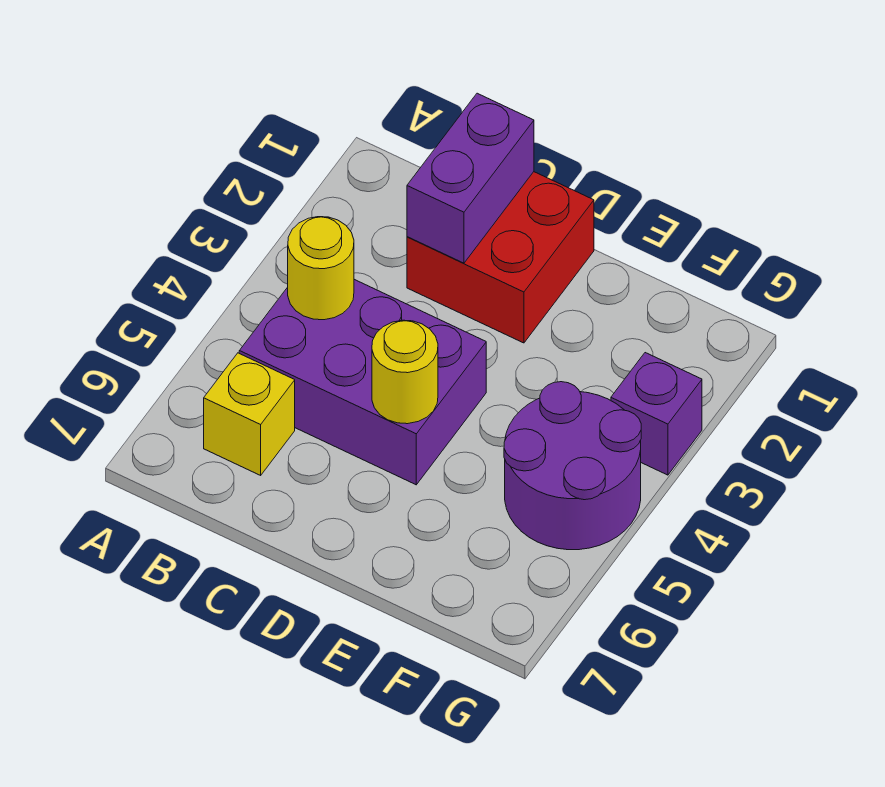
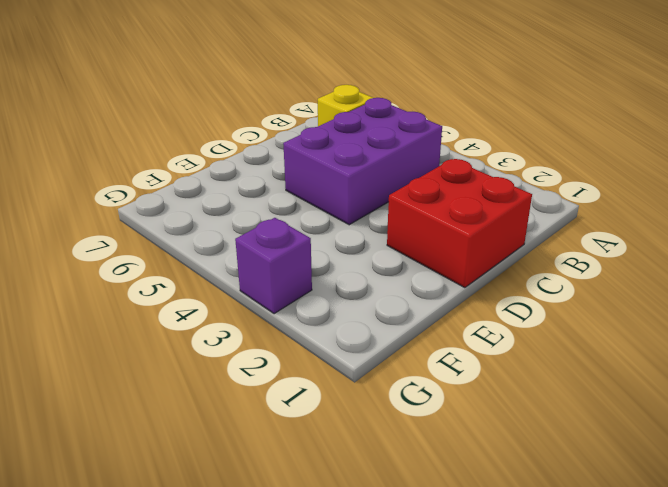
none -> purple round brick F4:G5 level 1
none -> yellow round brick B4 level 2

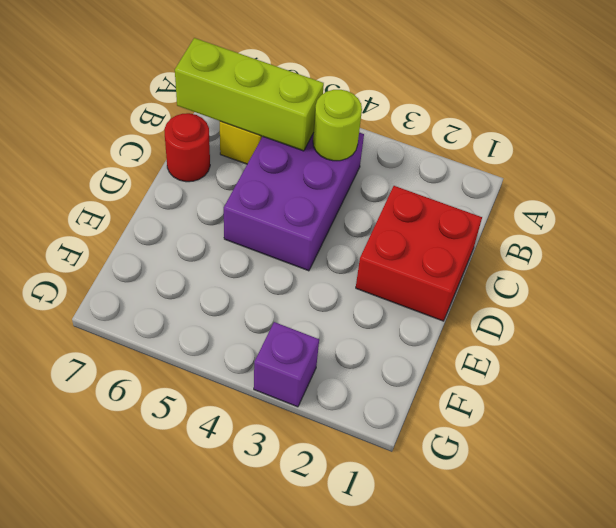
lime round brick B4 level 2 -> yellow round brick B4 level 2
lime brick B5:B7 level 2 -> none
red round brick C7 level 1 -> none
none -> purple round brick F4:G5 level 1
none -> purple brick C1:C2 level 2

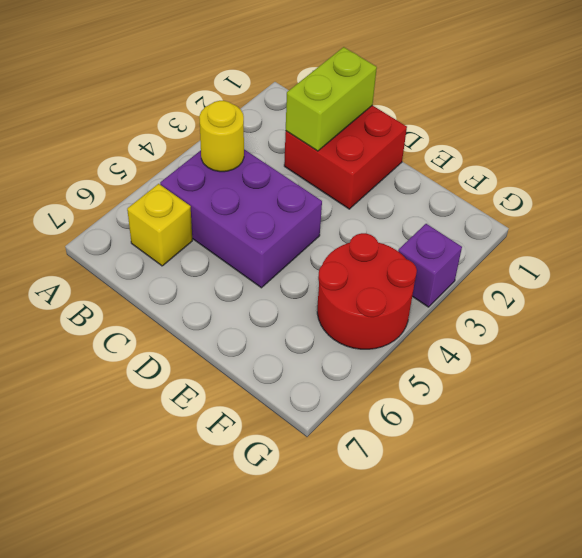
lime brick C1:C2 level 2 -> purple brick C1:C2 level 2
red round brick F4:G5 level 1 -> purple round brick F4:G5 level 1
none -> yellow round brick D5 level 2

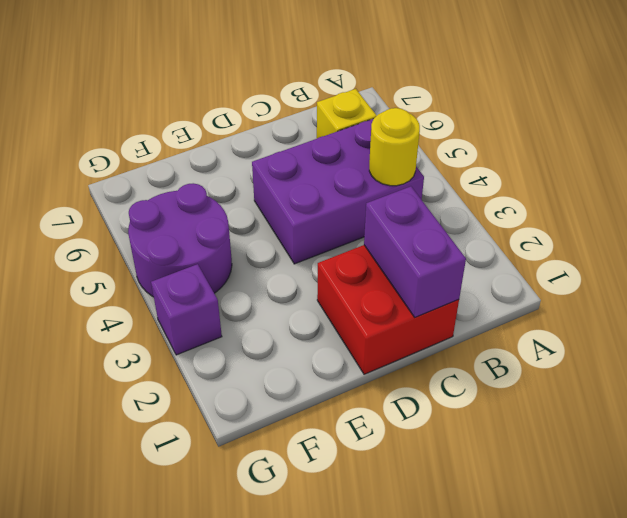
none -> yellow round brick D5 level 2

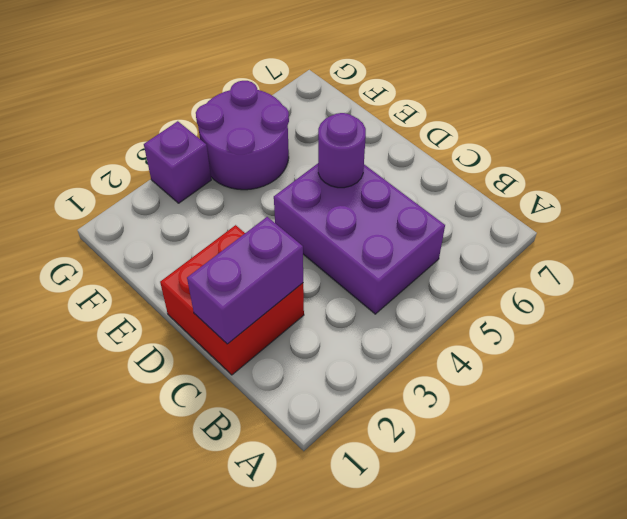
purple round brick D5 level 2 -> yellow round brick D5 level 2
none -> yellow brick B6 level 1
none -> yellow round brick B4 level 2

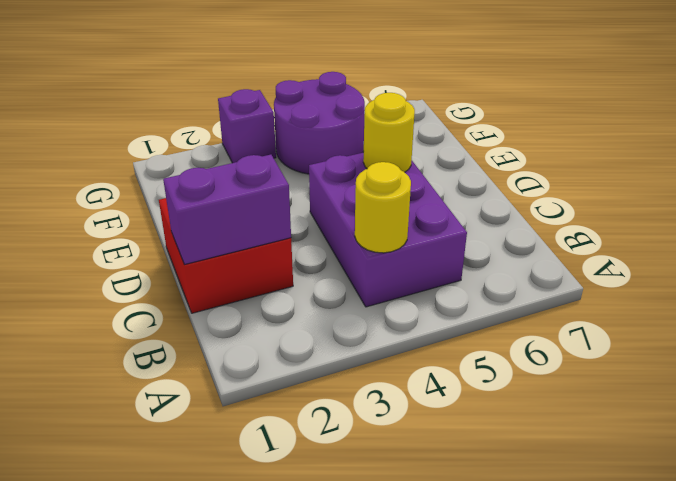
none -> yellow brick B6 level 1

